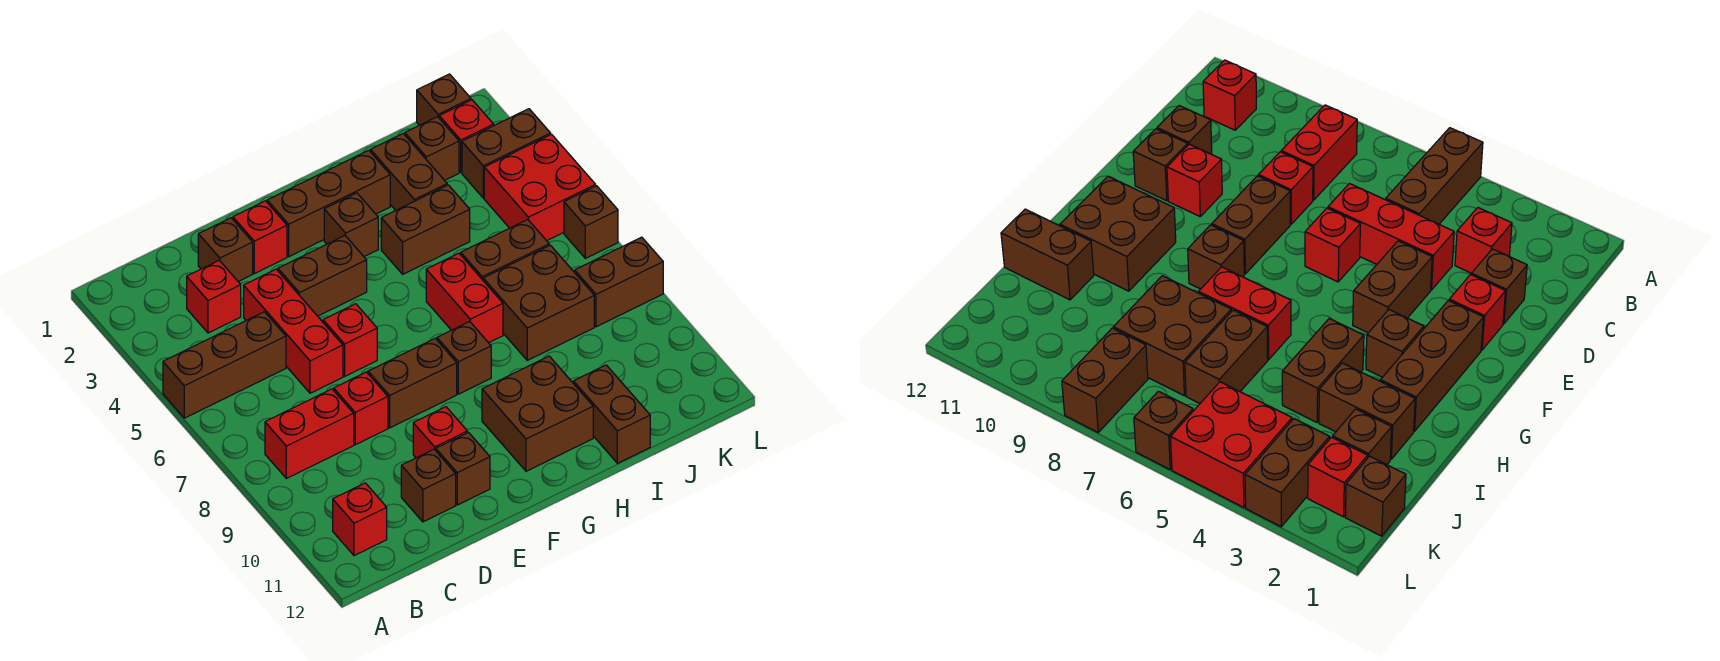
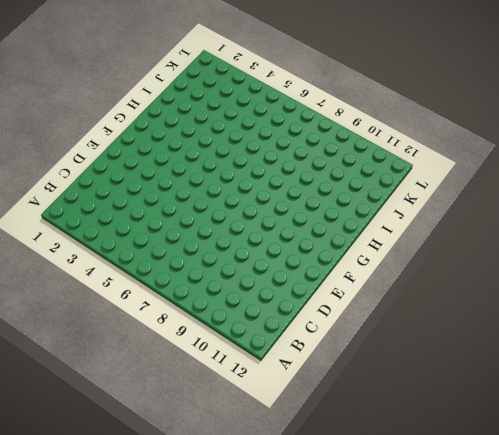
none -> brown brick A5:C5 level 1
none -> red brick B8:C8 level 1
none -> red brick B11 level 1
none -> red brick C3 level 1

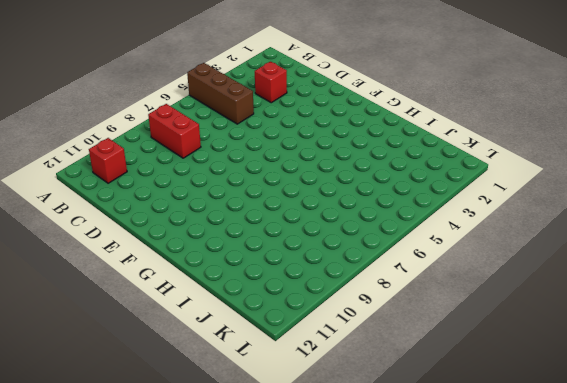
none -> brown brick D2 level 1
none -> red brick D4:D6 level 1
none -> red brick D8 level 1
none -> brown brick D11 level 1

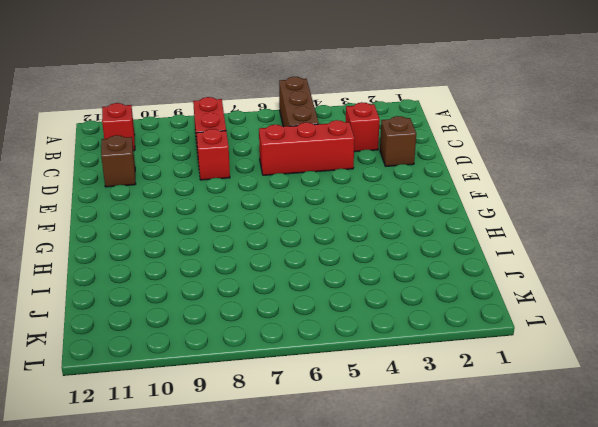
none -> red brick E2 level 1
none -> brown brick E4:F4 level 1
none -> red brick E6 level 1
none -> brown brick E8:F8 level 1

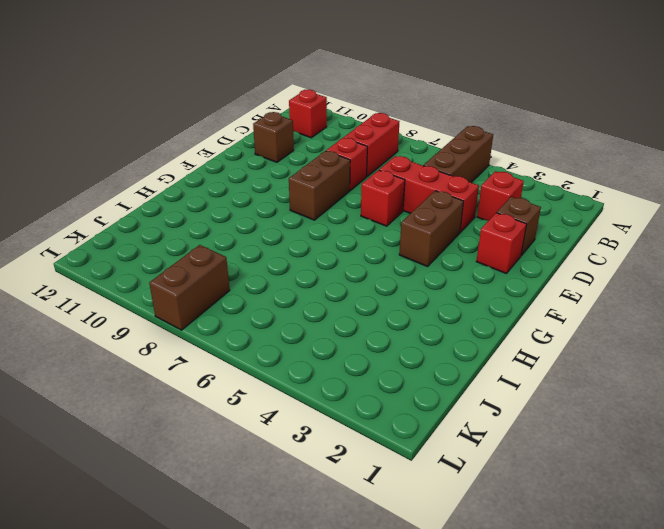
none -> red brick E10 level 1
none -> brown brick E11 level 1
none -> brown brick F2:H2 level 1
none -> brown brick G3 level 1

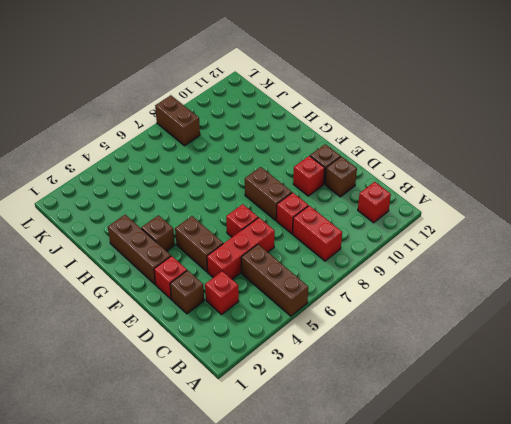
none -> brown brick G8 level 1
none -> brown brick G10:H11 level 1
none -> brown brick H4:I4 level 1
none -> red brick H6:H7 level 1

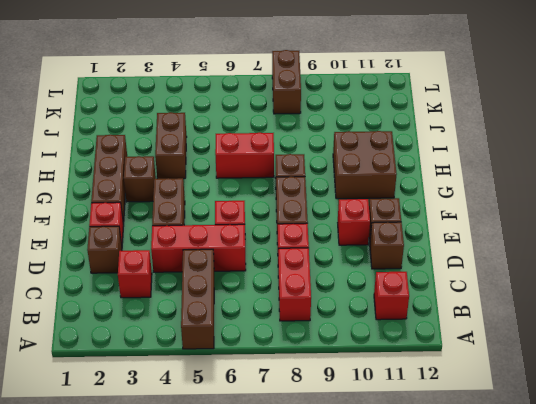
none -> brown brick I2:I3 level 1
none -> brown brick I6:J6 level 1
none -> brown brick I7:J8 level 1
none -> brown brick I11:I12 level 1

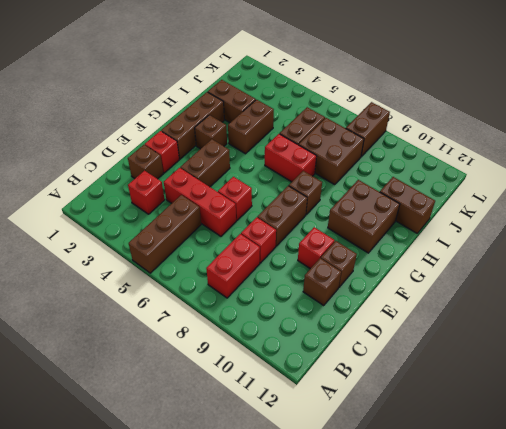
none -> red brick B11 level 1
none -> brown brick J2 level 1
none -> brown brick K1 level 1
none -> red brick K2 level 1

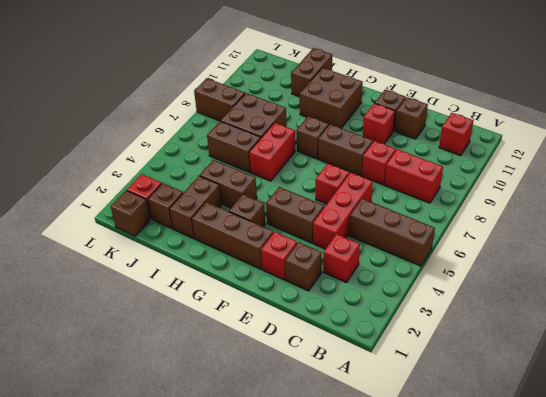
none -> brown brick K3:L3 level 1
none -> red brick K4:L5 level 1
none -> brown brick L6 level 1

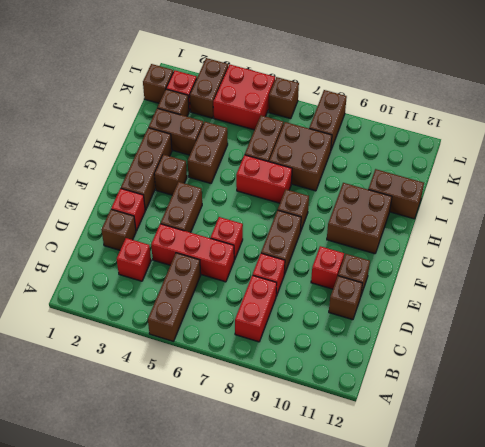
none -> red brick B11 level 1

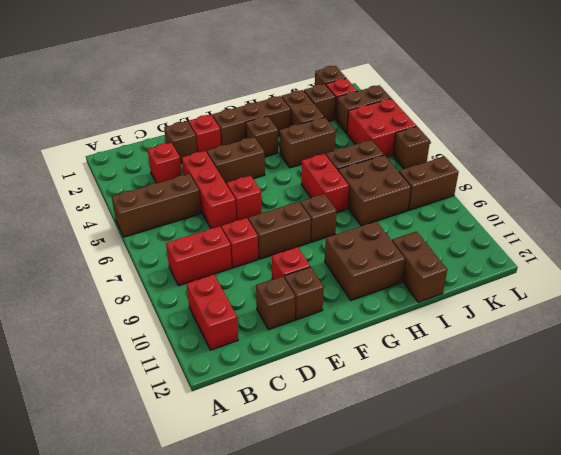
red brick B10:B11 level 1 -> red brick B11 level 1

